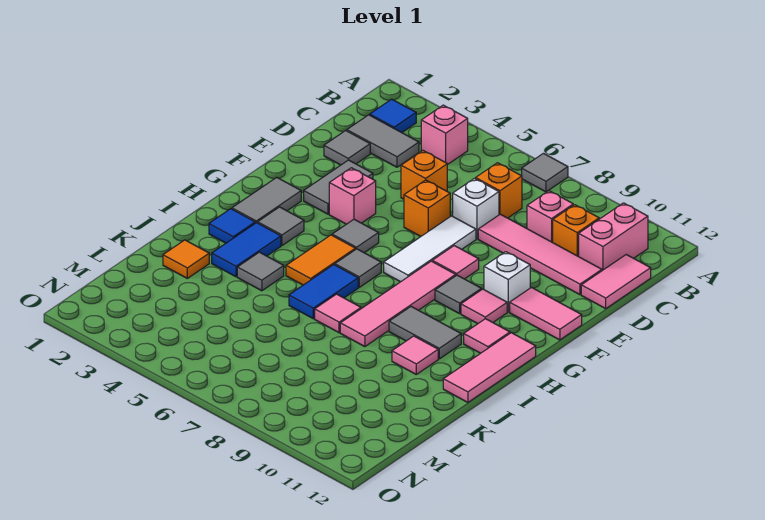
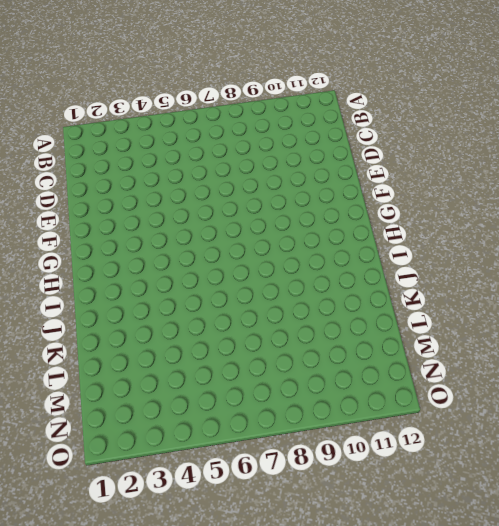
none -> grey tile A7 level 1
none -> blue tile B2 level 1
none -> pink brick B4 level 1
none -> pink brick B11:C11 level 1

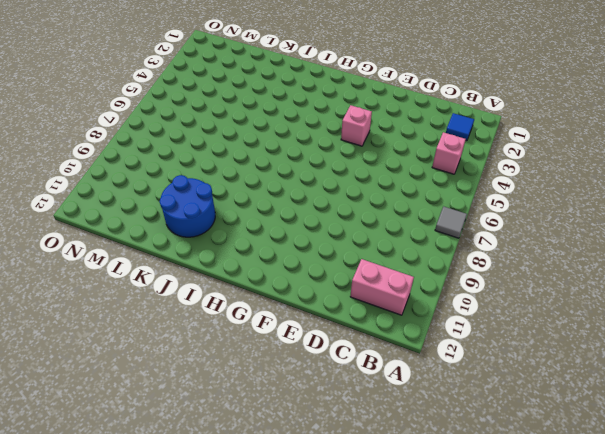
blue round brick J10:K11 level 1 -> pink tile J10 level 1
none -> grey tile C2:C3 level 1
none -> orange brick C7 level 1
none -> pink brick C9 level 1
none -> orange brick C10 level 1

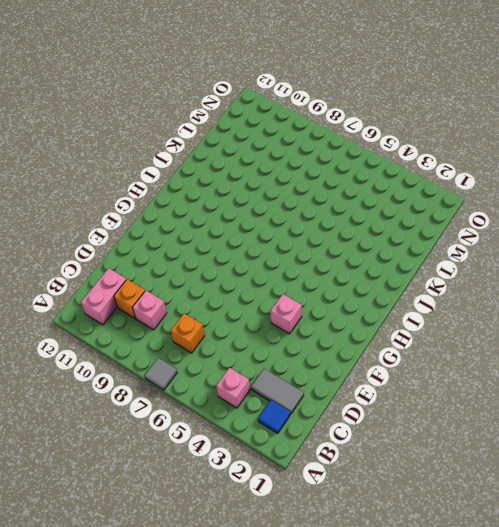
none -> pink tile C12:D12 level 1
none -> grey tile D2 level 1
none -> orange brick D5 level 1
none -> white brick D7 level 1

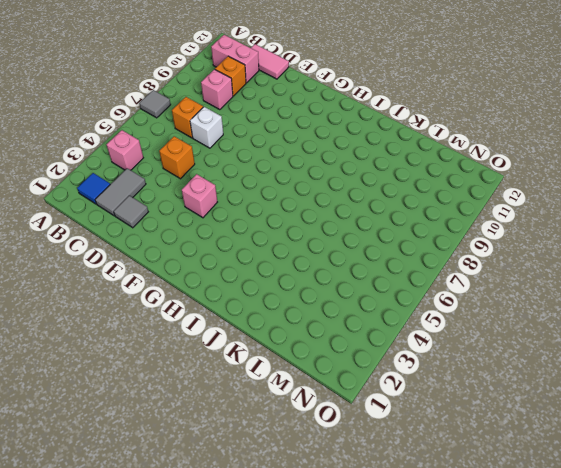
none -> pink tile D8:D11 level 1
none -> grey tile E3:F3 level 1
none -> orange brick E6 level 1
none -> white tile E7:G7 level 1

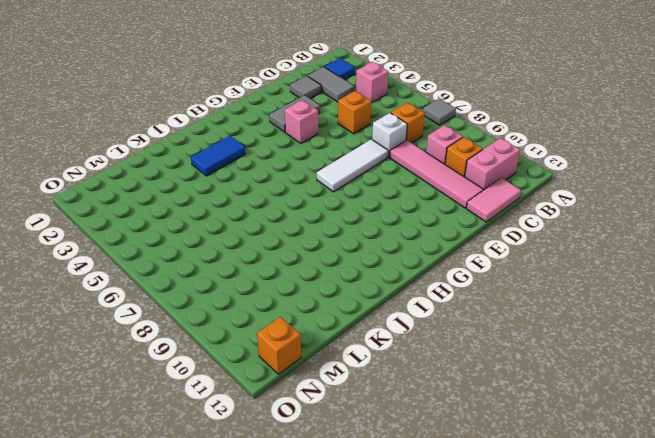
orange brick N12 level 1 -> orange brick E6 level 1
none -> pink tile F8 level 1
none -> white brick F10 level 1
none -> pink tile F11:F12 level 1
none -> grey tile G2:H2 level 1

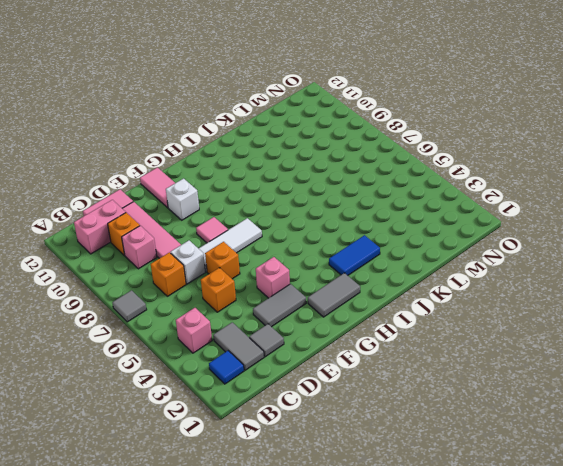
none -> grey tile G5 level 1
none -> pink tile G8:J8 level 1
none -> grey tile G9 level 1
none -> pink tile G10 level 1

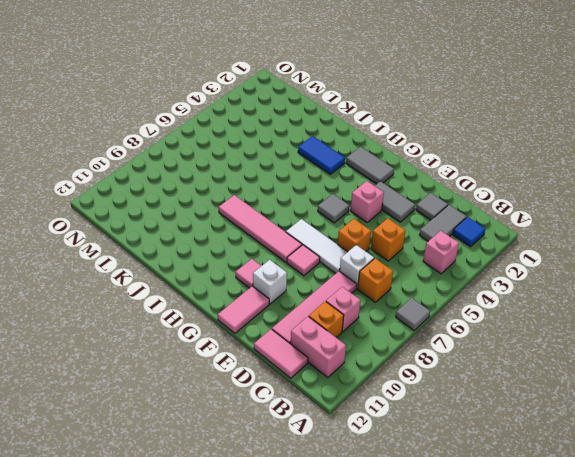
none -> grey tile G9 level 1
none -> grey tile H3 level 1
none -> orange tile H5:I5 level 1
none -> grey tile H6 level 1

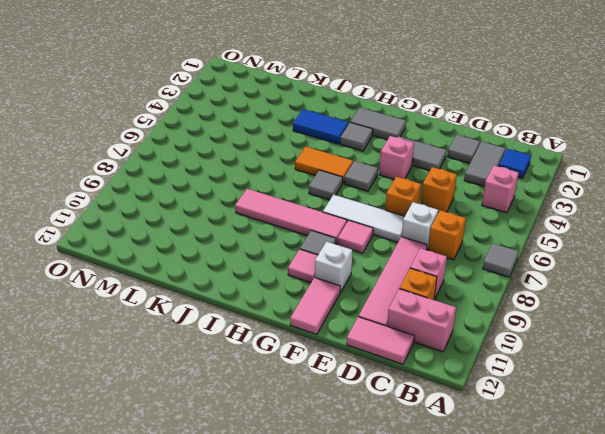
none -> pink tile H11 level 1
none -> pink tile H12:J12 level 1
none -> blue tile I2 level 1
none -> blue tile I6:J6 level 1

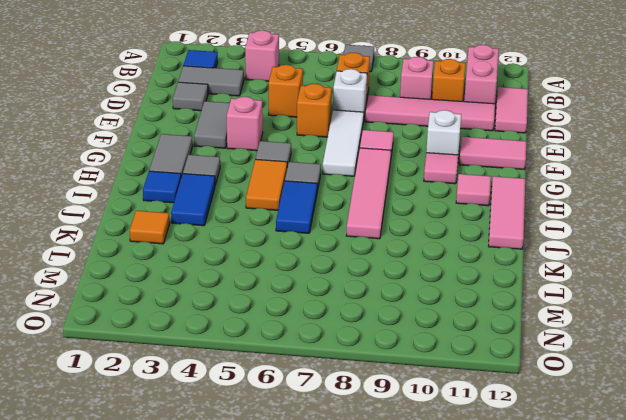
none -> grey tile G9 level 1
none -> grey tile I9:I10 level 1
none -> grey tile J4 level 1
none -> pink tile J7 level 1

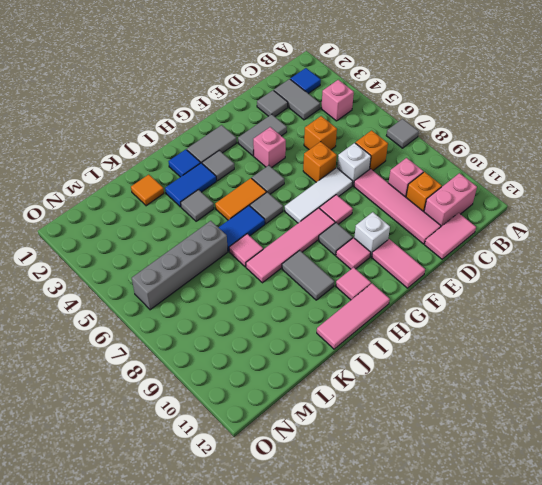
grey brick K6:N6 level 1 -> none
none -> pink tile J10 level 1

